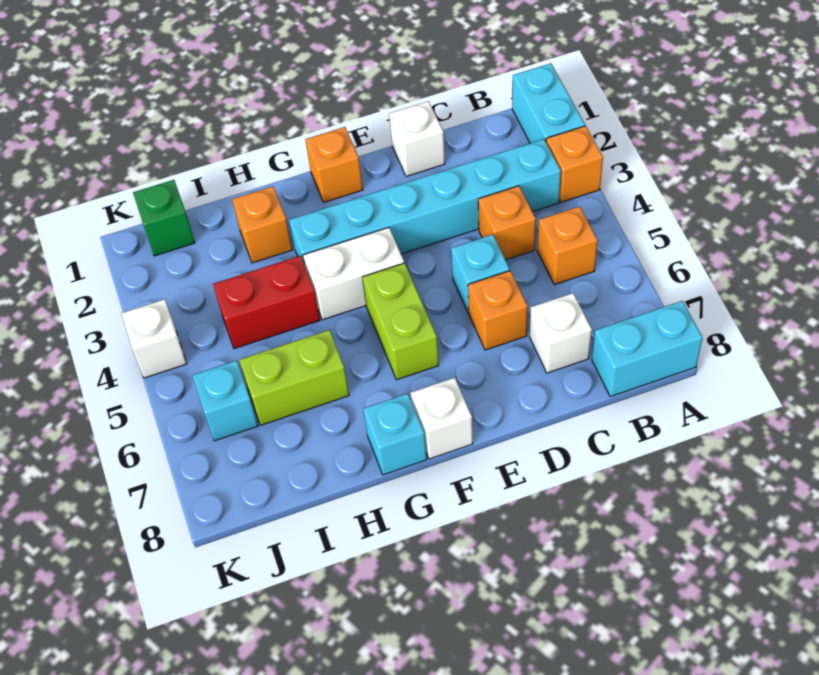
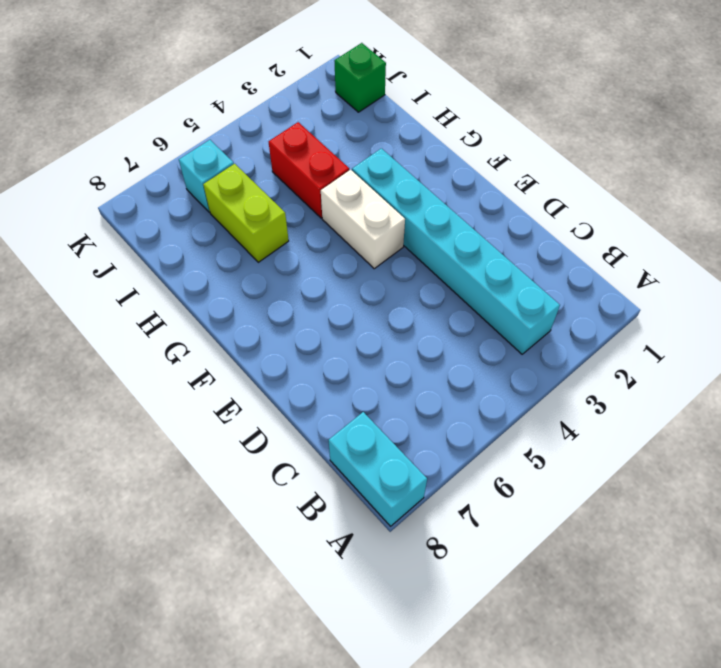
none -> cyan brick A1:A2 level 1
none -> orange brick A3 level 1
none -> orange brick B5 level 1

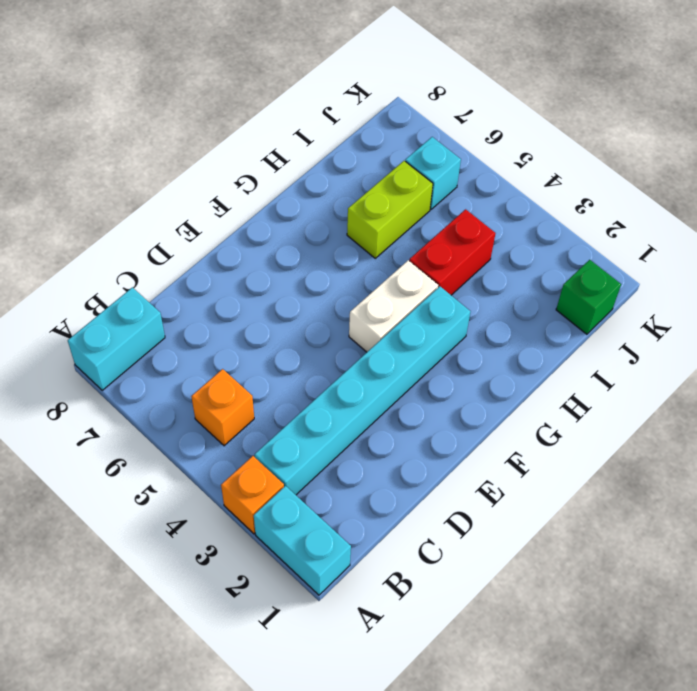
none -> orange brick C4 level 1
none -> white brick C7 level 1
none -> white brick D1 level 1

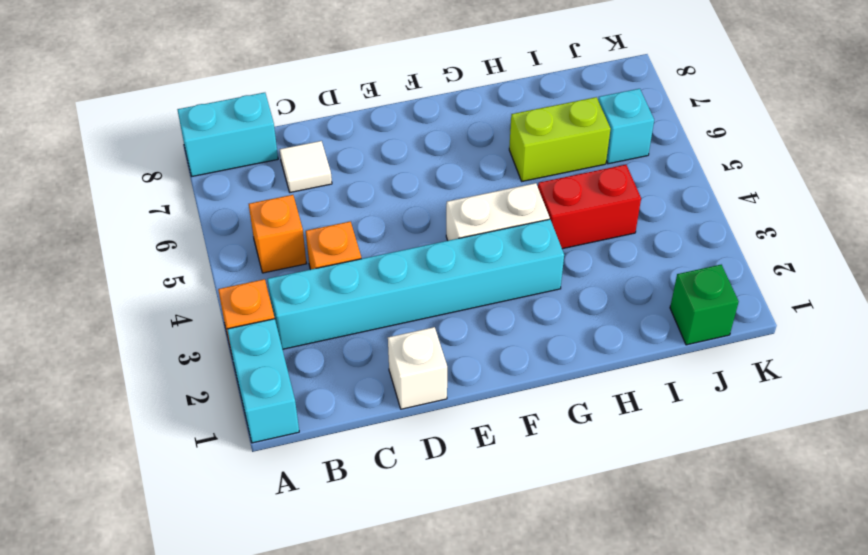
white tile C7 level 1 -> white brick C7 level 1
none -> cyan brick D5 level 1
none -> orange brick D6 level 1
none -> orange brick F1 level 1

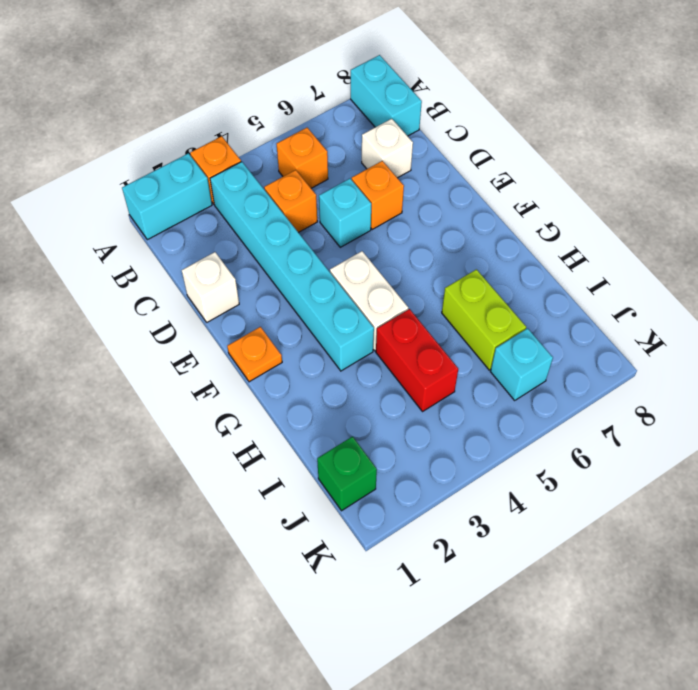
orange plate F1 level 1 -> orange brick F1 level 1
none -> lime brick F5:F6 level 1
none -> white brick F8 level 1
none -> cyan brick G8 level 1

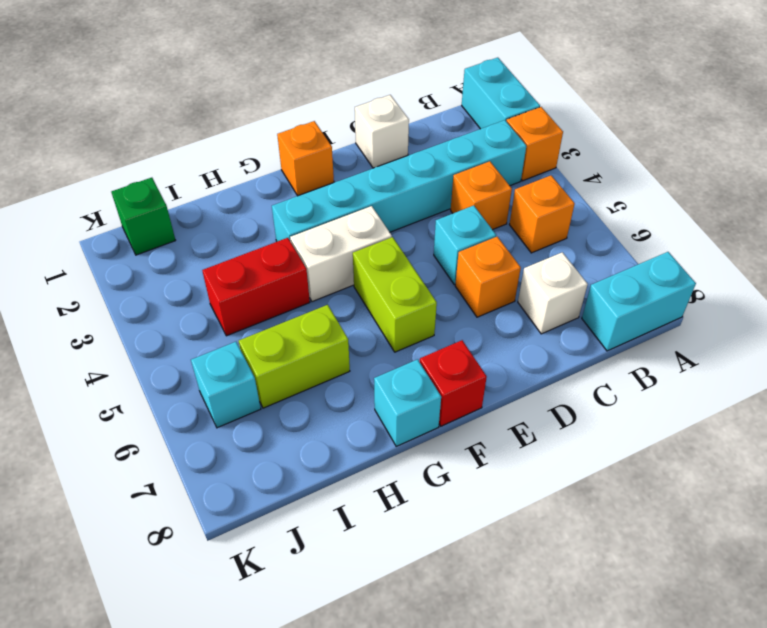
red brick F8 level 1 -> white brick F8 level 1
none -> orange brick H2 level 1
none -> white brick K4 level 1

